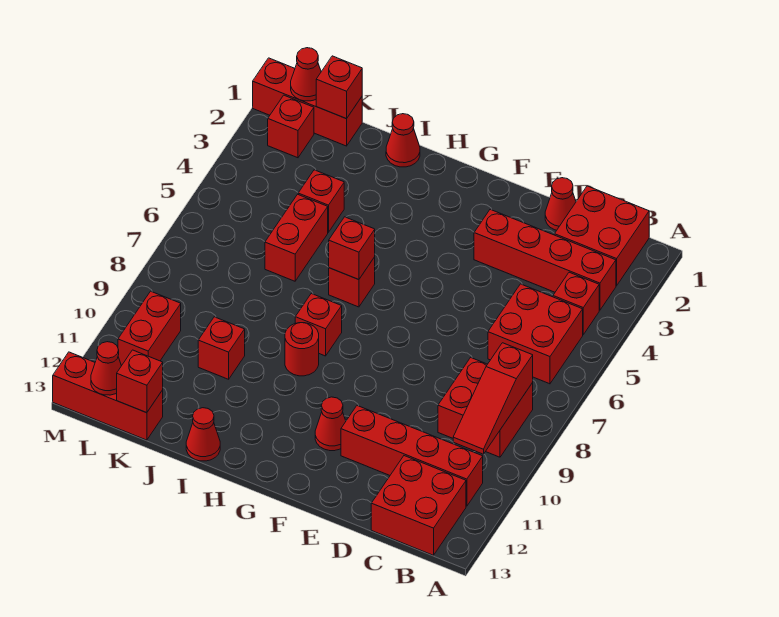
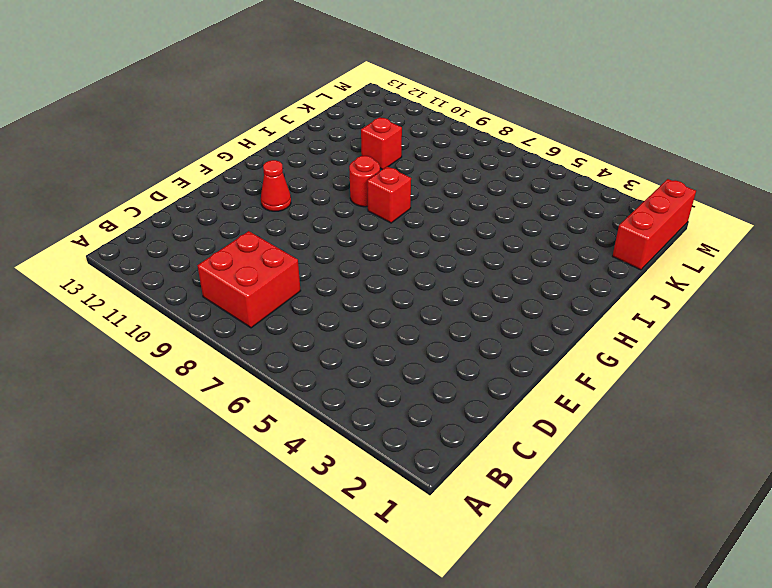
none -> red brick B1:C2 level 1
none -> red brick B3:E3 level 1
none -> red brick B4 level 1

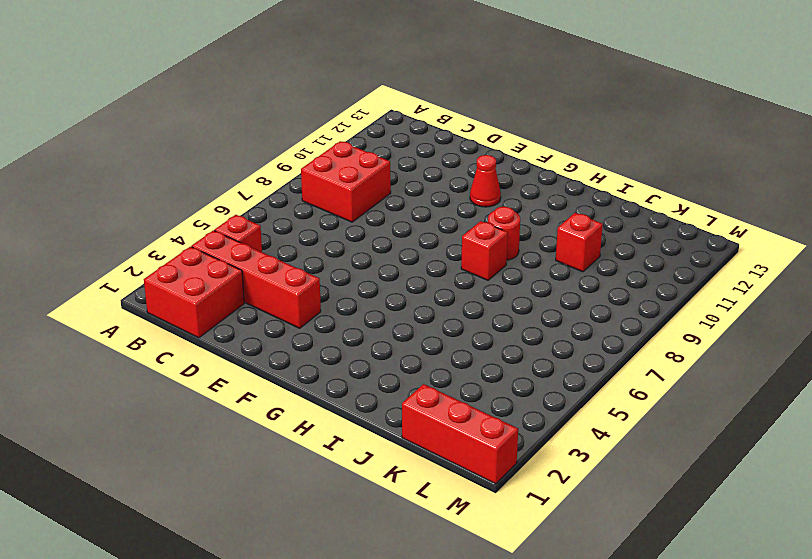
none -> red brick B5:C6 level 1
none -> red brick B11:E11 level 1
none -> red brick B12:C13 level 1

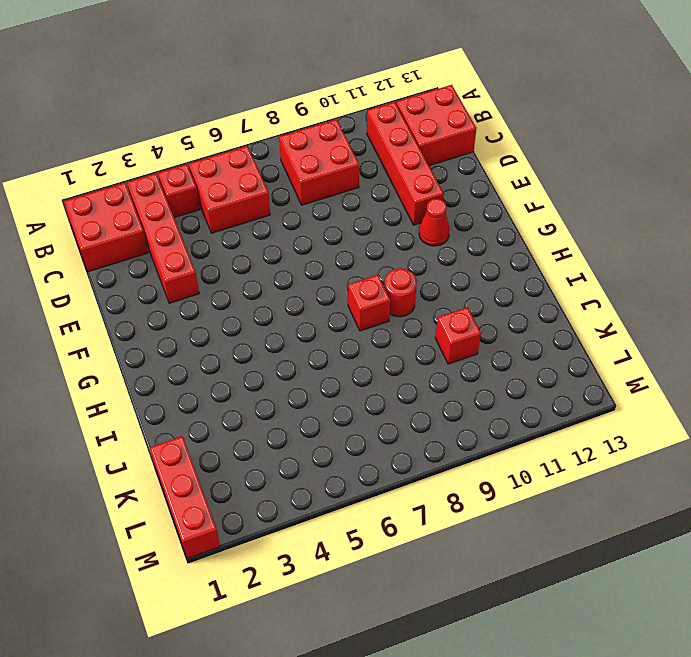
none -> red cone D1 level 1
none -> red brick H6 level 1
none -> red cone I1 level 1

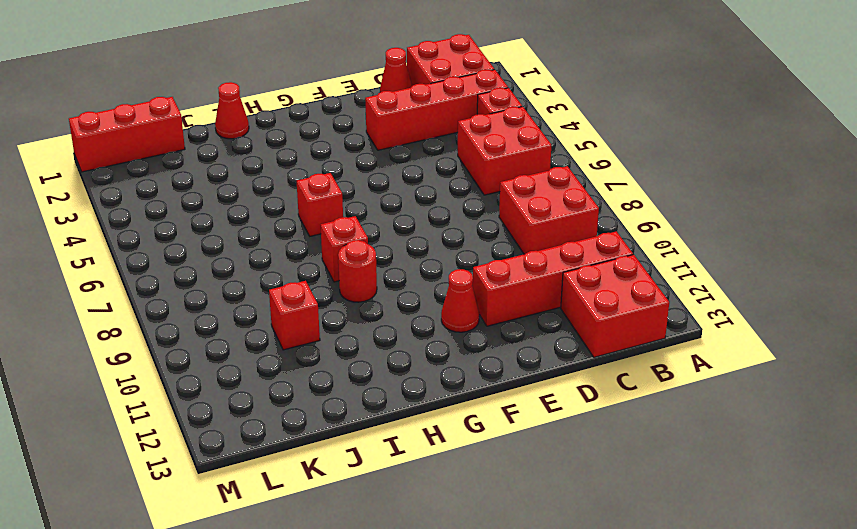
none -> red cone I13 level 1
none -> red brick J4 level 1
none -> red brick J5:J6 level 1

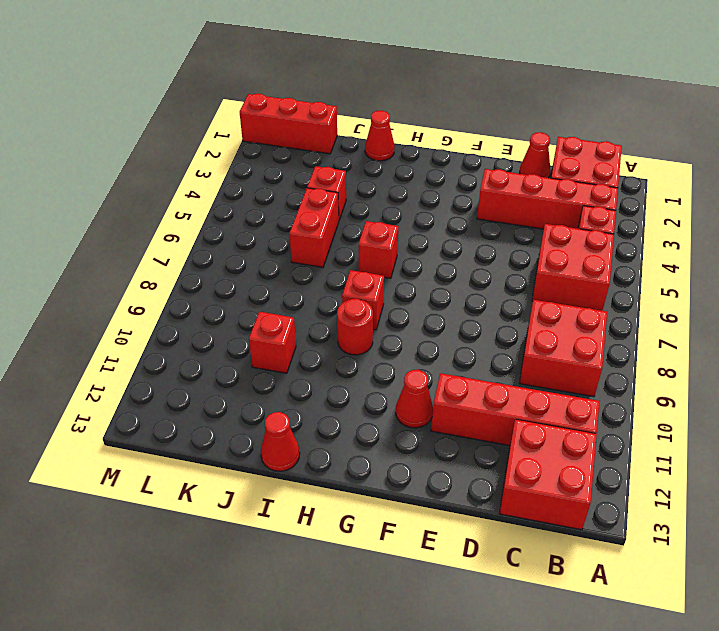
none -> red brick K13:M13 level 1
none -> red brick L2 level 1
none -> red brick L10:L11 level 1

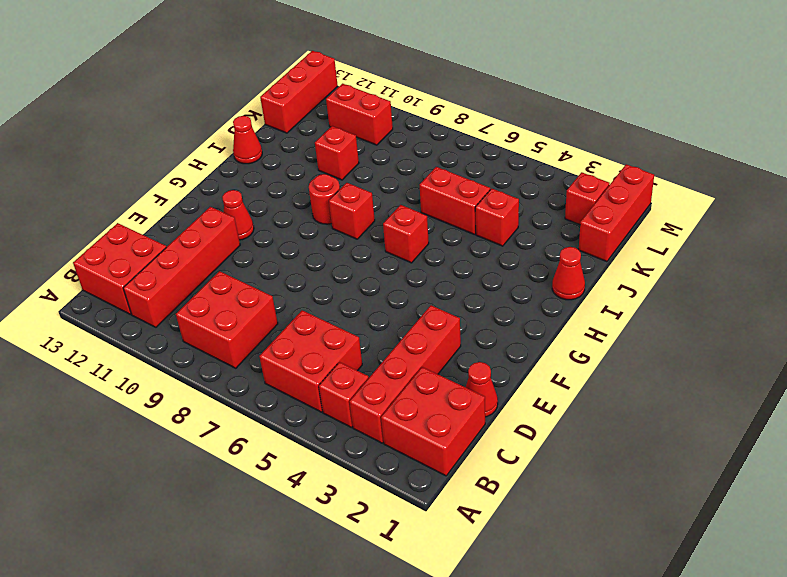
none -> red slope B8:B10 level 2 top 8
none -> red brick H6 level 2
none -> red brick K1 level 2

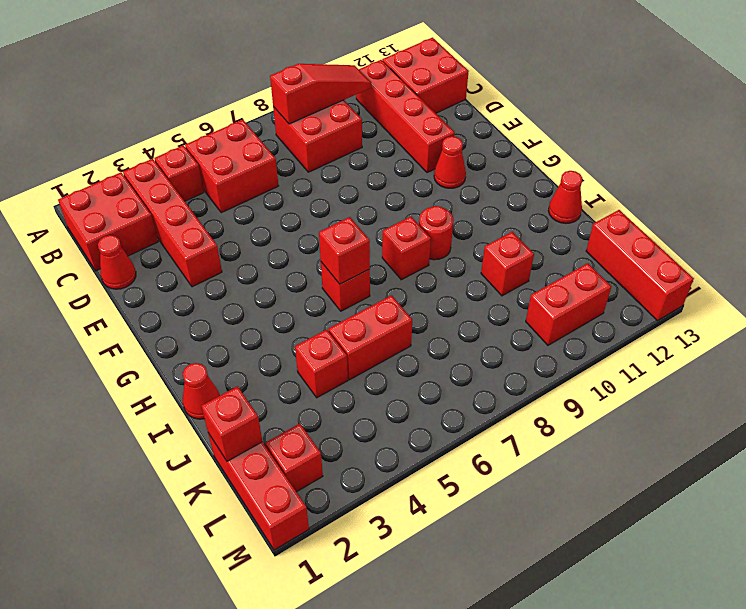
none -> red brick K13 level 2
none -> red cone L1 level 2
none -> red cone L13 level 2

